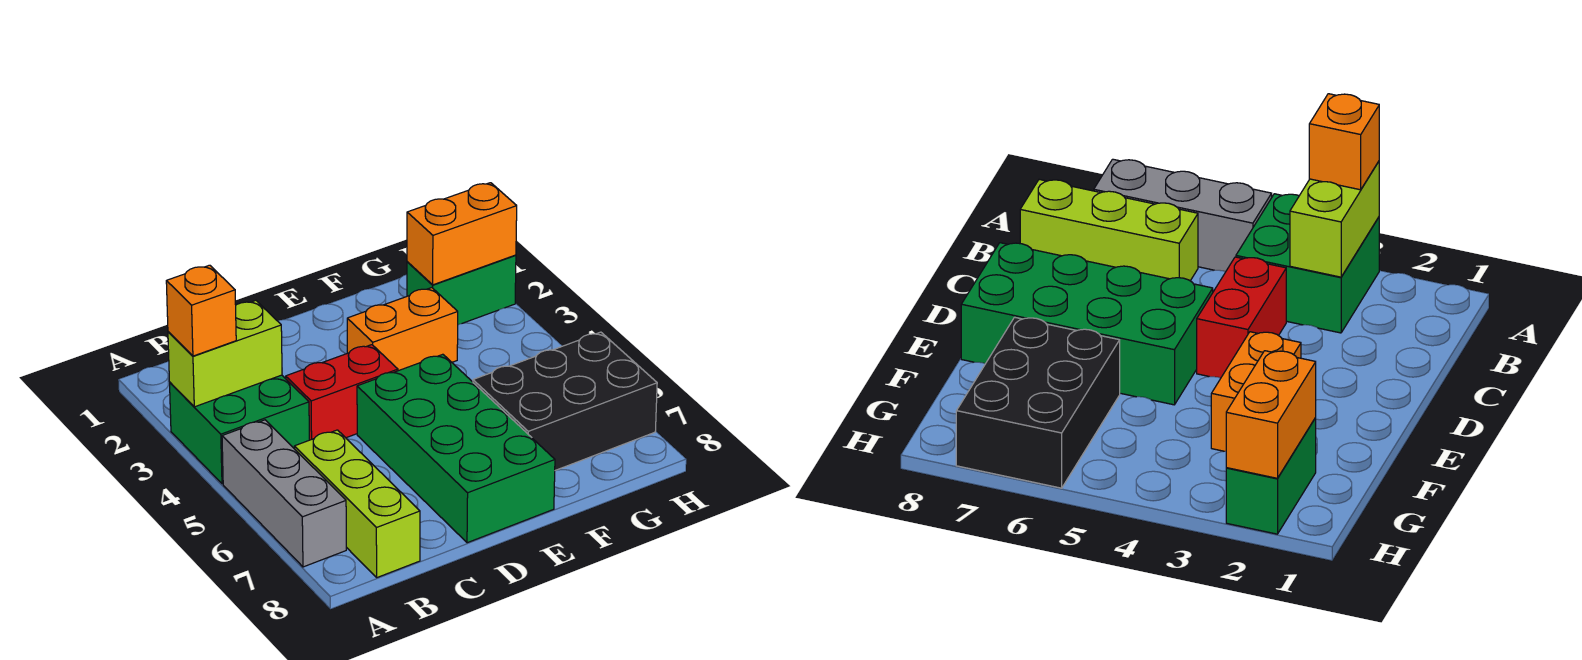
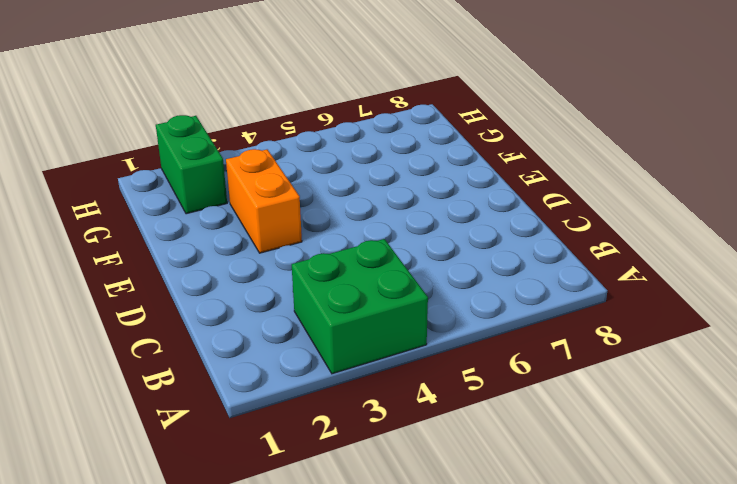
none -> grey brick A5:A7 level 1
none -> lime brick B6:B8 level 1

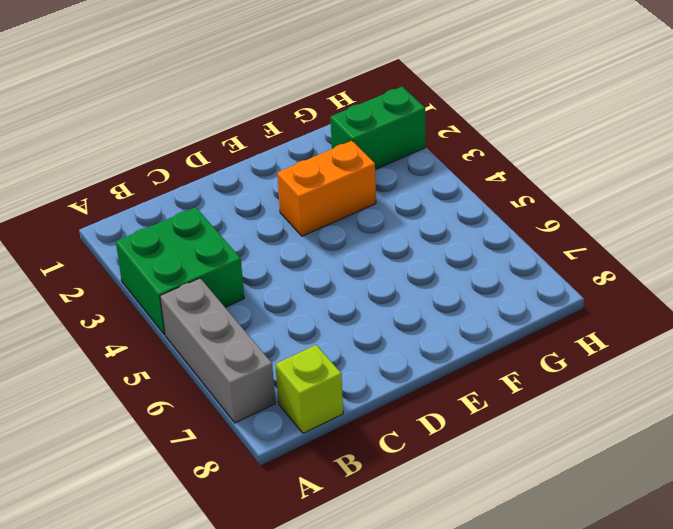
lime brick B8 level 1 -> lime brick B6:B8 level 1
none -> red brick C4:D4 level 1
none -> green brick D5:E8 level 1

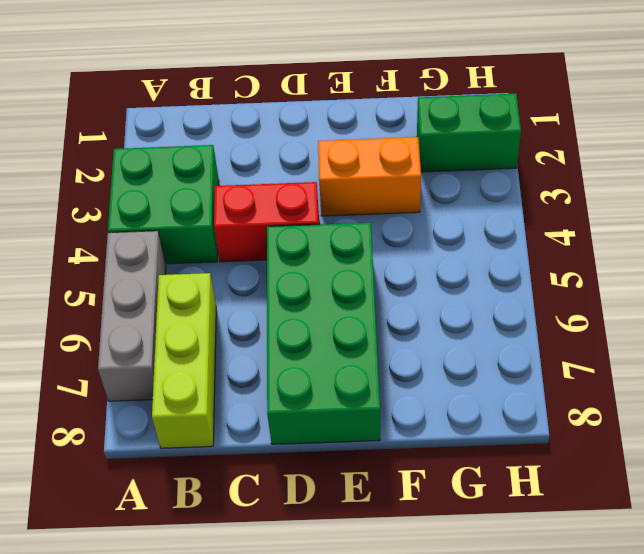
none -> black brick F6:H7 level 1
none -> lime brick A3:B3 level 2

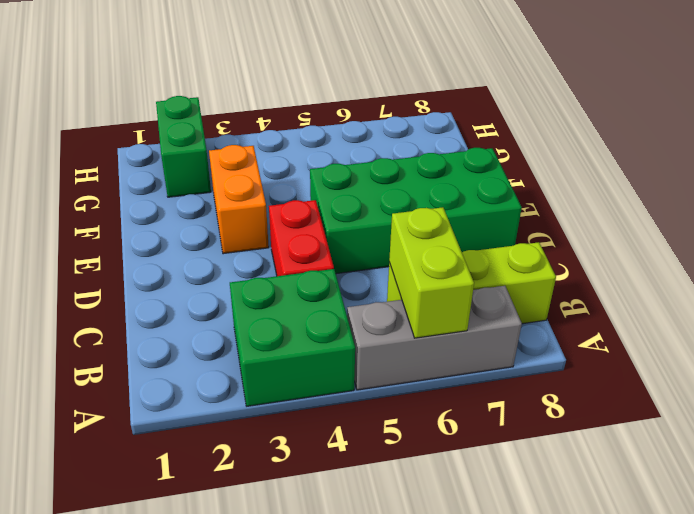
lime brick A6:B6 level 2 -> lime brick A3:B3 level 2
none -> black brick F6:H7 level 1
none -> orange brick G2:H2 level 2

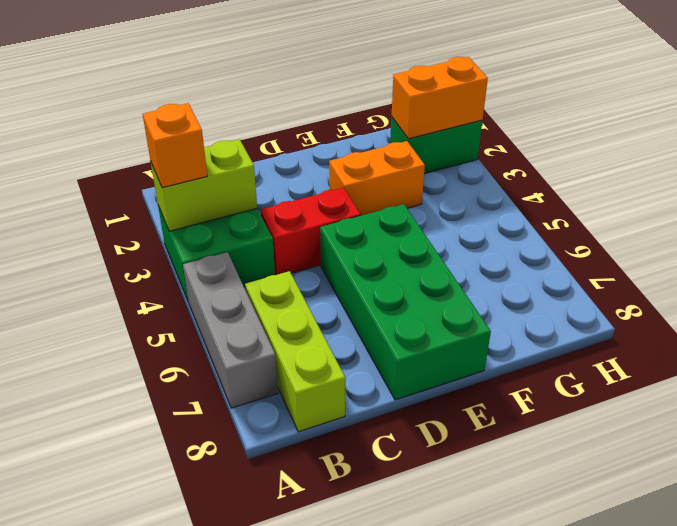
none -> black brick F6:H7 level 1

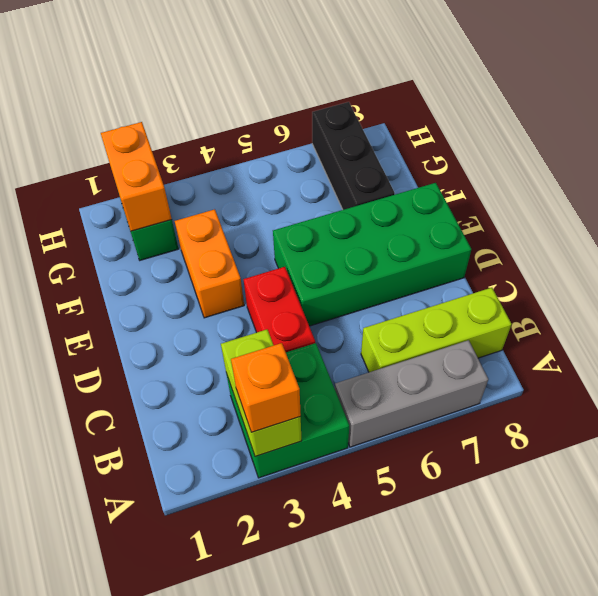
black brick F7:H7 level 1 -> black brick F6:H7 level 1

